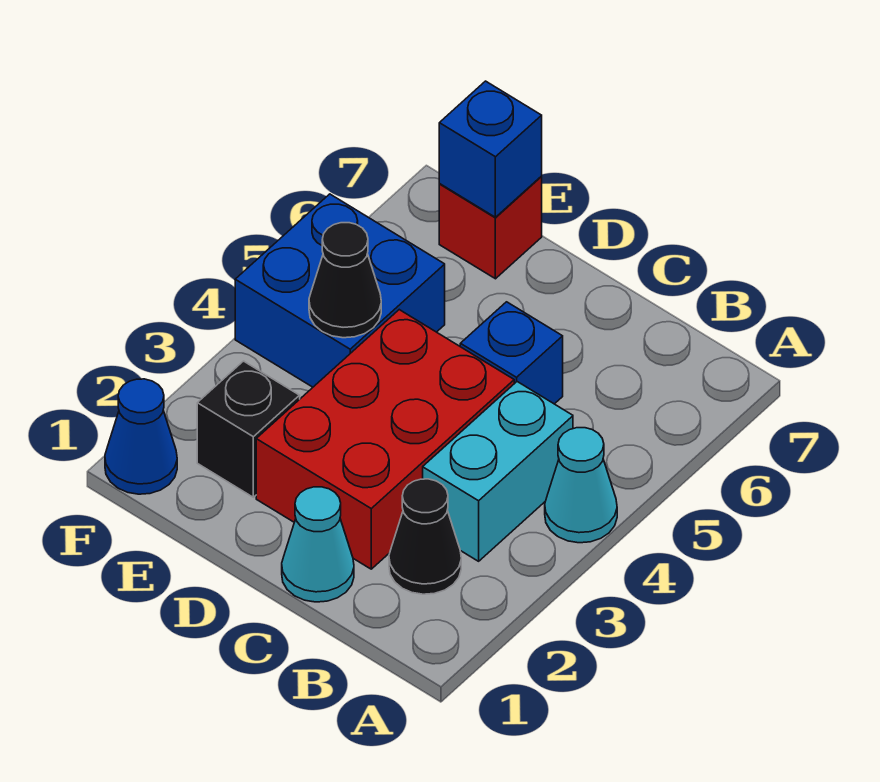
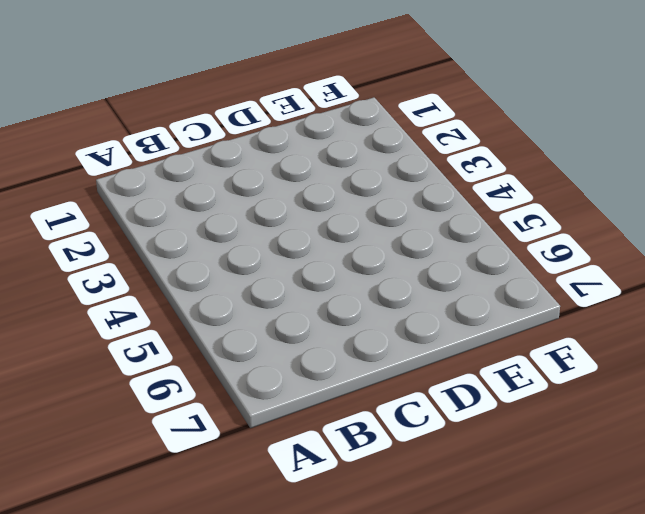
none -> cyan cone A4 level 1
none -> black cone B2 level 1
none -> cyan brick B3:B4 level 1

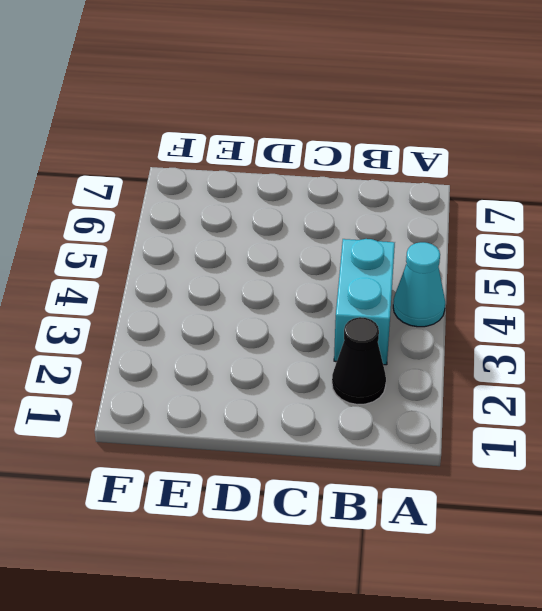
none -> cyan cone C1 level 1
none -> red brick C2:D4 level 1
none -> blue brick C5 level 1

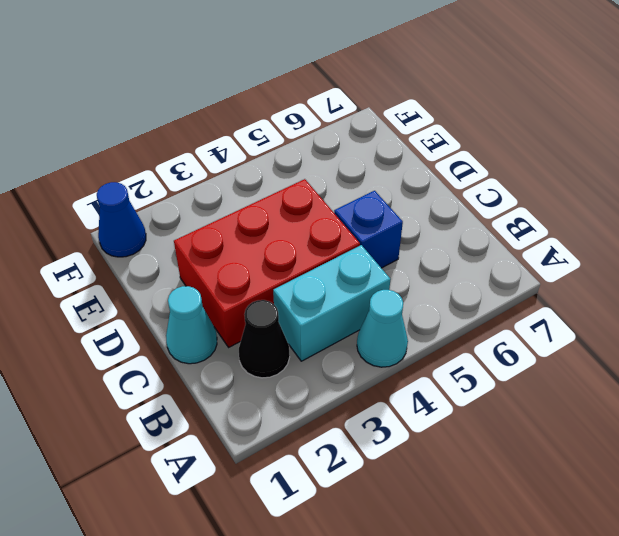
none -> black brick E2 level 1
none -> blue brick E4:F5 level 1
none -> red brick E7 level 1

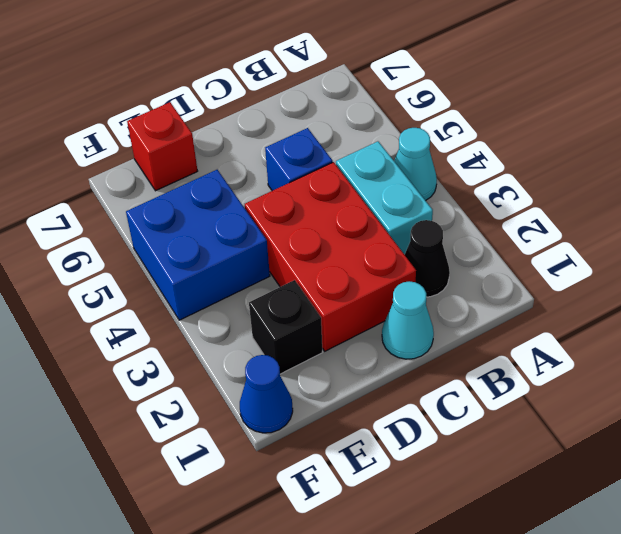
none -> black cone E4 level 2
none -> blue brick E7 level 2

